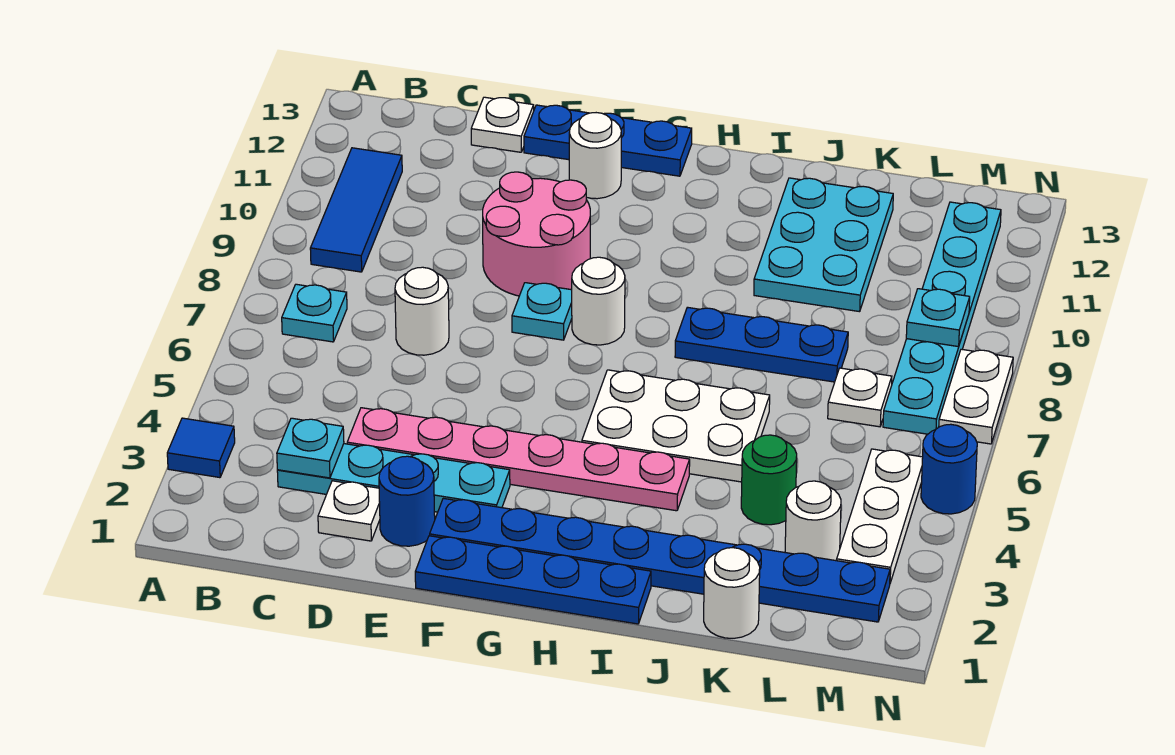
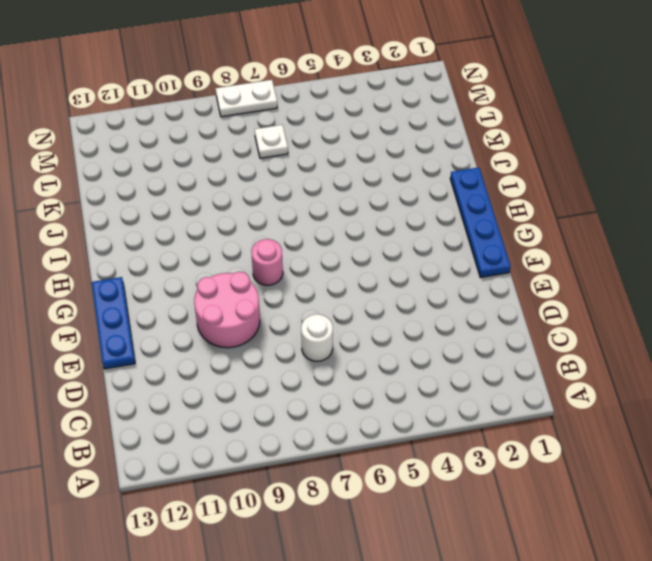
pink round brick G8 level 1 -> white round brick G8 level 1
none -> blue tile A3 level 1
none -> cyan plate B7 level 1
none -> blue tile B9:B11 level 1

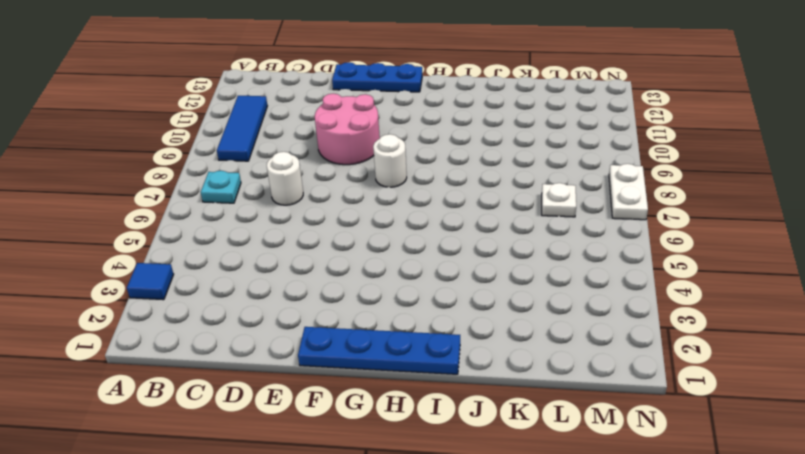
none -> cyan plate C3:F3 level 1
none -> white plate D2 level 1
none -> pink plate D4:I4 level 1

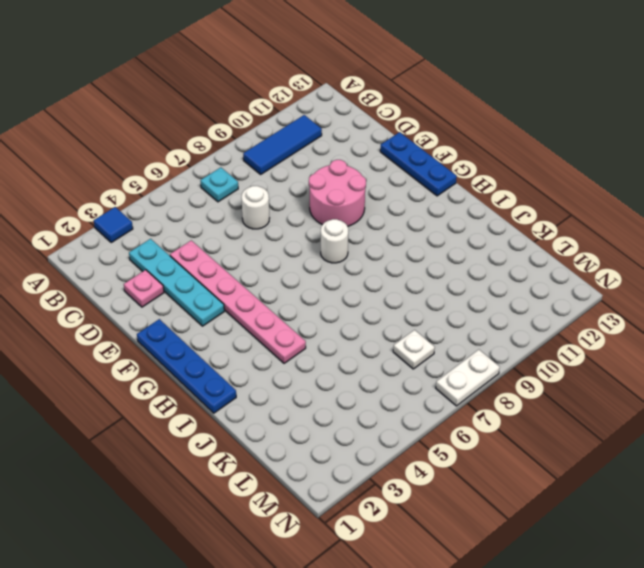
pink plate D2 level 1 -> white plate D2 level 1
none -> white plate D13 level 1
none -> blue round brick E2 level 1
none -> blue plate F2:M2 level 1

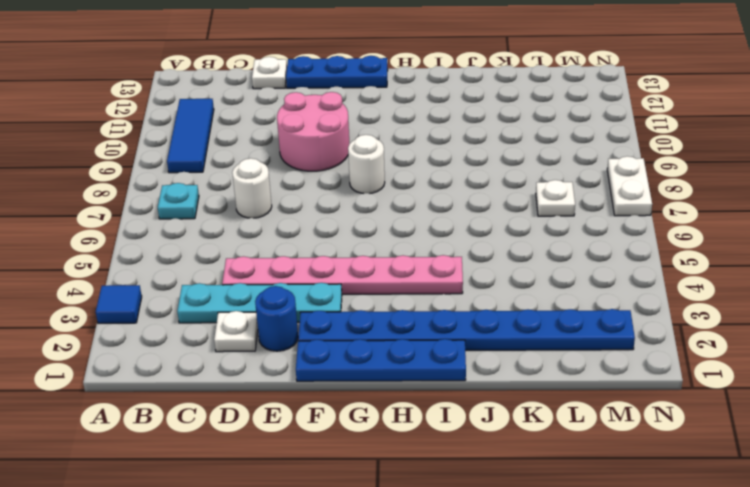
none -> cyan plate F8 level 1
none -> white round brick F12 level 1
none -> white plate H5:J6 level 1

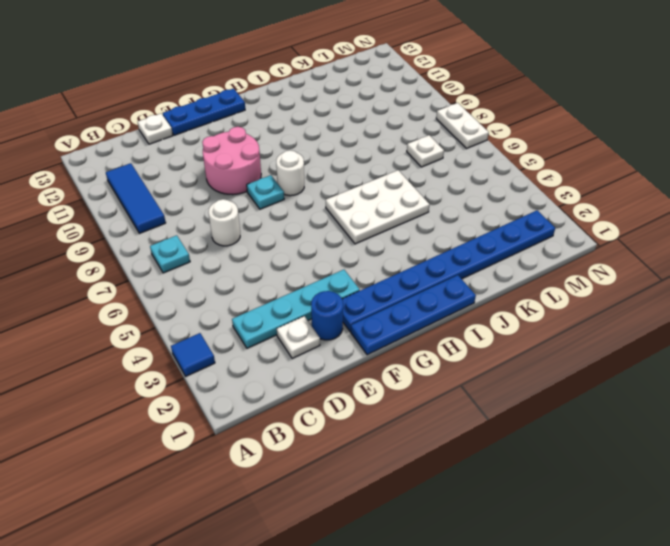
none -> pink plate D4:I4 level 1
none -> white round brick F12 level 1
none -> blue plate I8:K8 level 1

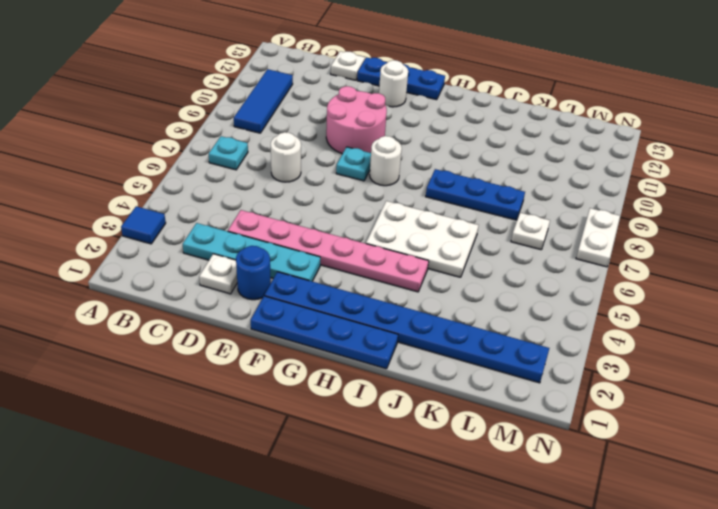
none -> cyan plate J10:K12 level 1
none -> white round brick K1 level 1
none -> green round brick K4 level 1

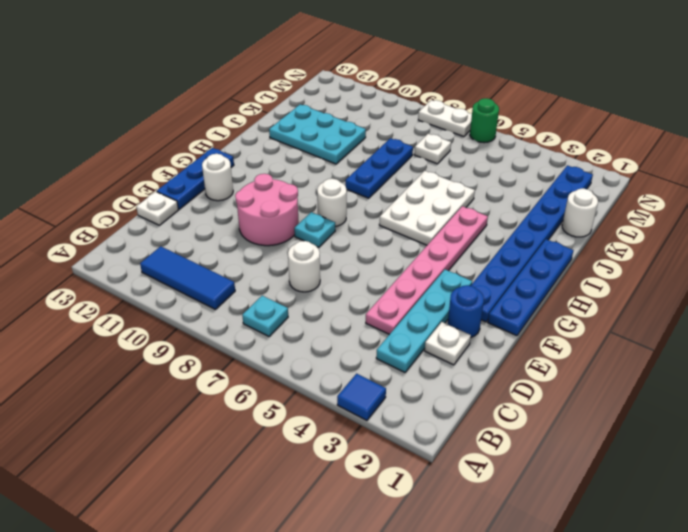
green round brick N6 level 1 -> green round brick K4 level 1
none -> white round brick L3 level 1
none -> white plate M3:M5 level 1
none -> cyan plate M7:M12 level 1

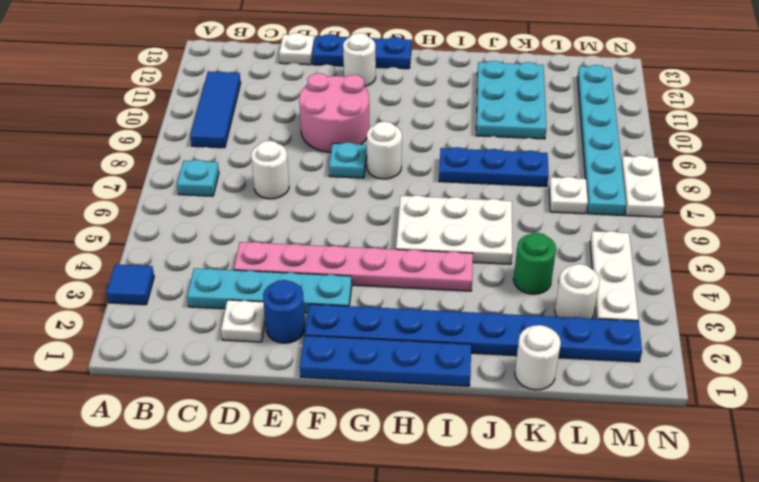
none -> blue round brick N5 level 1
none -> cyan plate C3 level 2
none -> cyan plate M9 level 2

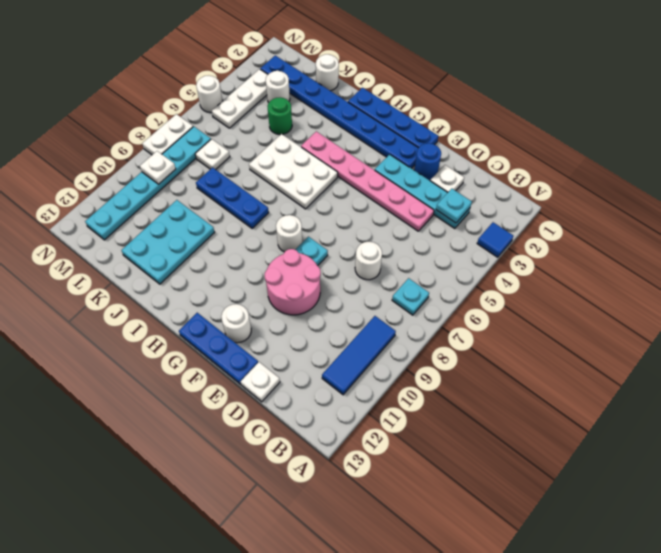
white plate M9 level 2 -> cyan plate M9 level 2
white round brick N5 level 1 -> blue round brick N5 level 1

